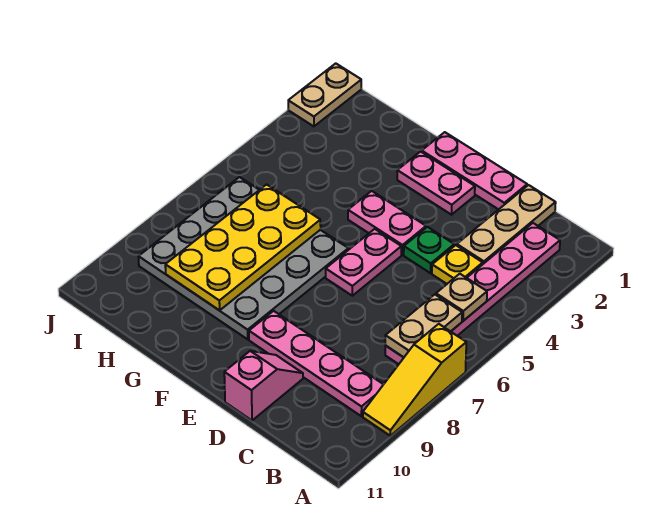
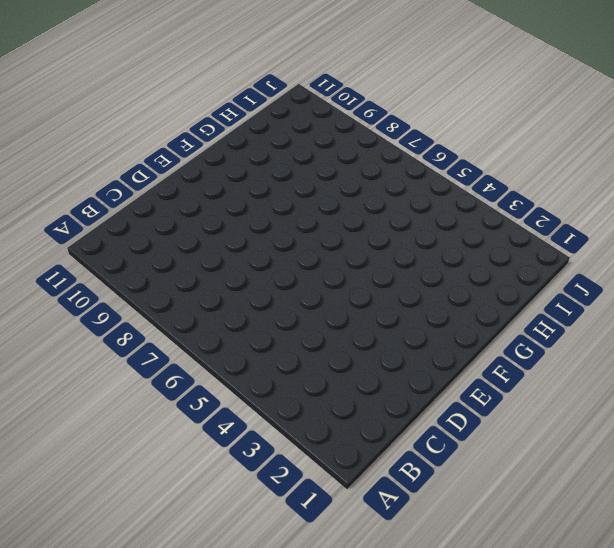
none -> yellow slope A7:A9 level 1 top 7
none -> pink plate B2:B7 level 1
none -> pink plate B9:E9 level 1

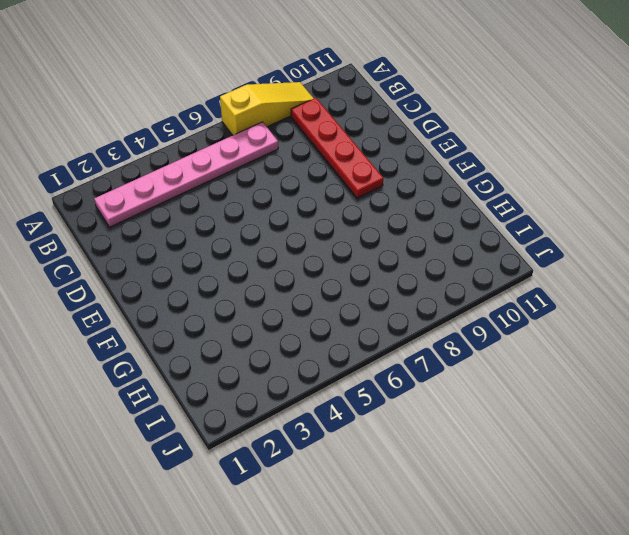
red plate B9:E9 level 1 -> pink plate B9:E9 level 1
none -> tan plate C1:C3 level 1
none -> yellow plate C4 level 1
none -> pink plate D1:F1 level 1

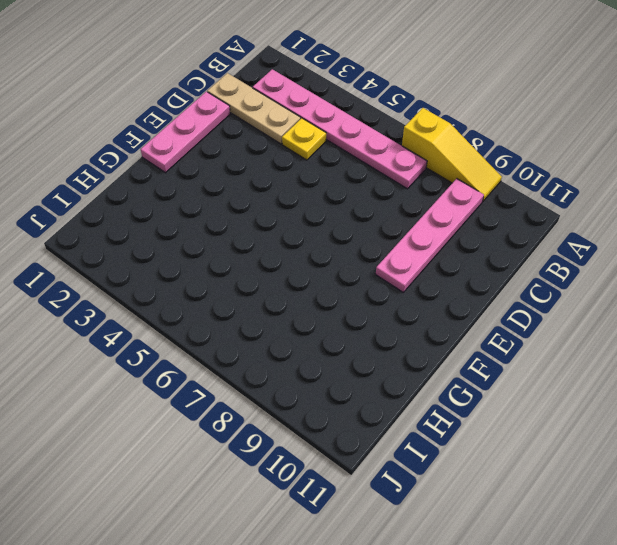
none -> green plate D4 level 1
none -> pink slope D10:D11 level 1 top 11
none -> pink plate E2:F2 level 1

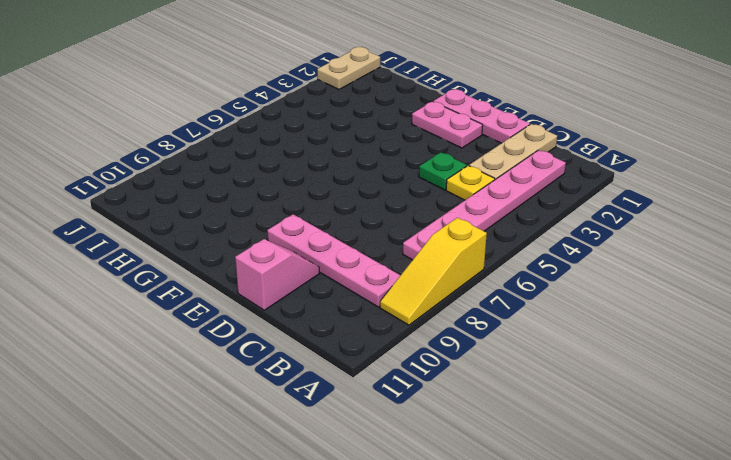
none -> pink plate E4:F4 level 1
none -> pink plate E5:E6 level 1
none -> grey plate F6:I9 level 1

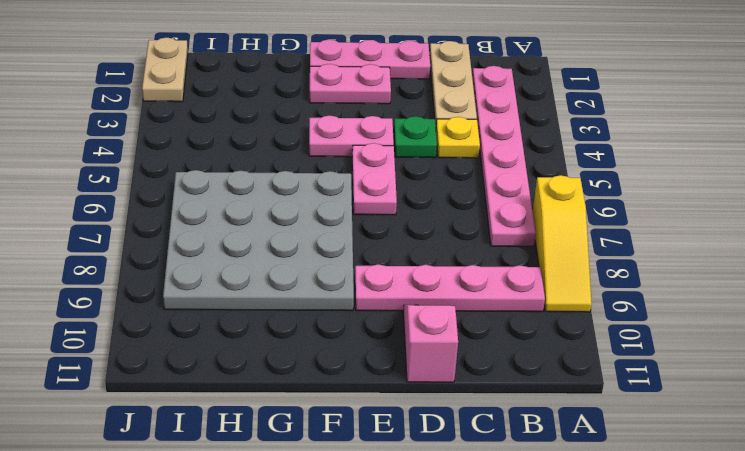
none -> tan plate B5 level 2
none -> tan plate B6:B7 level 2
none -> yellow plate G6:H9 level 2

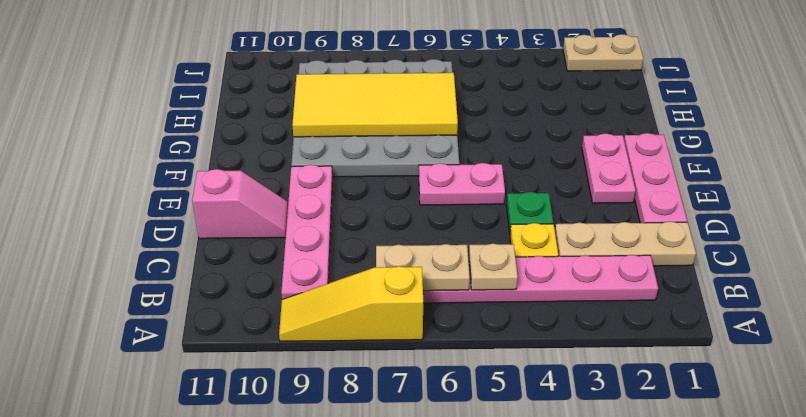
yellow tile G6:H9 level 2 -> yellow plate G6:H9 level 2
none -> pink plate E4:F4 level 1

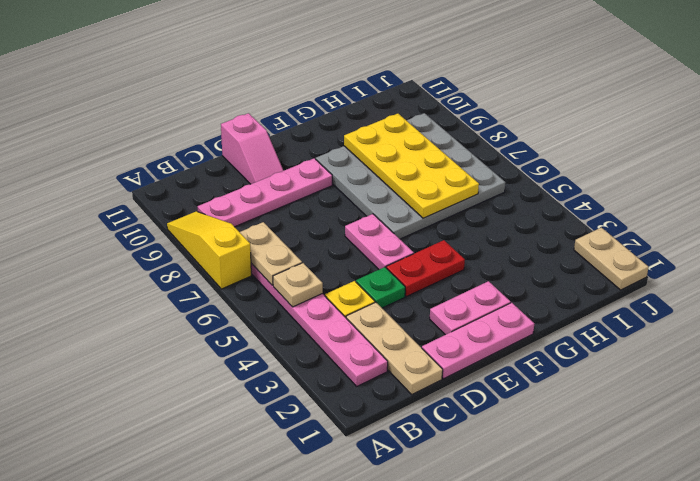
red plate E4:F4 level 1 -> pink plate E4:F4 level 1

